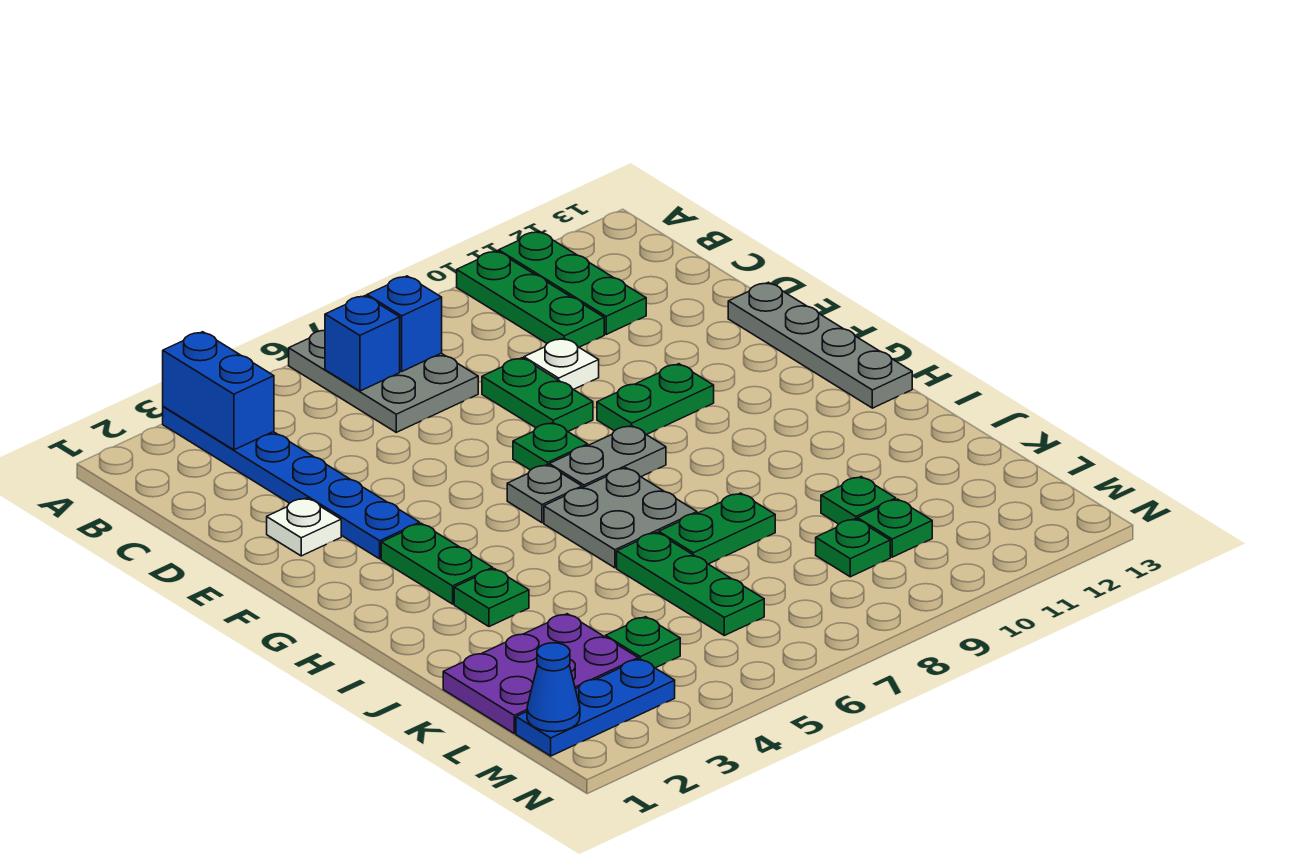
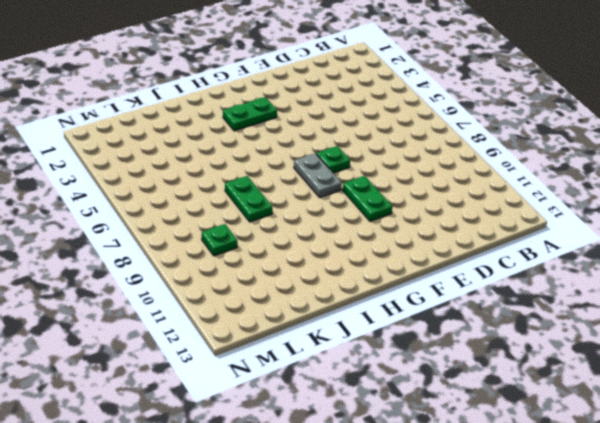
none -> blue plate A3:F3 level 1
none -> grey plate A6:C7 level 1
none -> green plate A10:C10 level 1

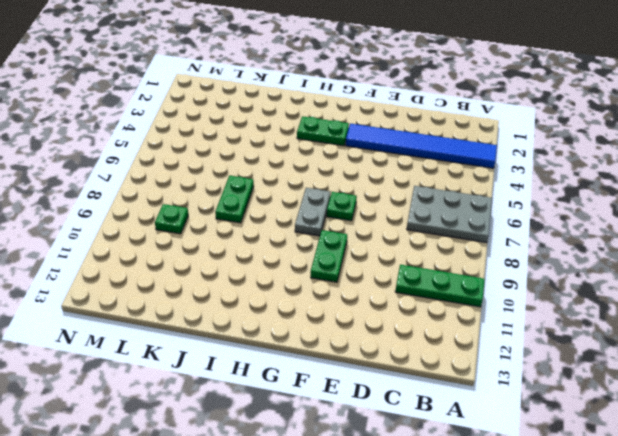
blue tile A3:F3 level 1 -> blue plate A3:F3 level 1
none -> green plate A11:C11 level 1
none -> green plate D8:E8 level 1
none -> white plate D9 level 1

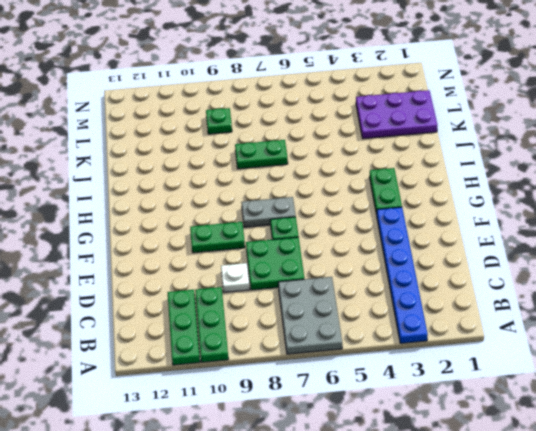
green plate D7:E8 level 1 -> green plate D8:E8 level 1
none -> white plate E2 level 1
none -> grey plate E13:H13 level 1
none -> grey plate G6 level 1

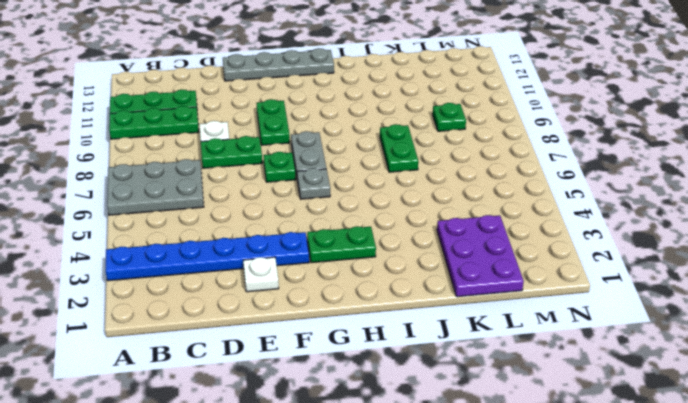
none -> grey plate H6:I7 level 1
none -> green plate I3 level 1
none -> green plate J6:L6 level 1

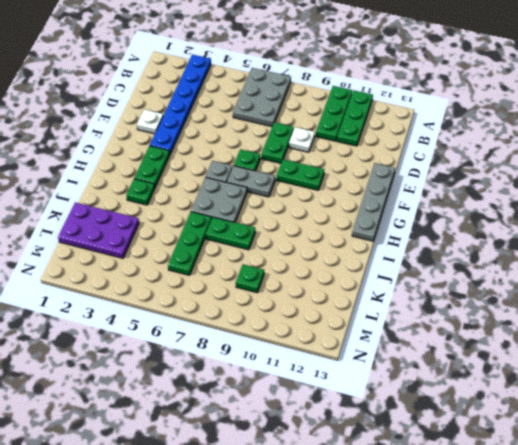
none -> green plate K10 level 1
none -> green plate L4 level 1
none -> green plate L10 level 1

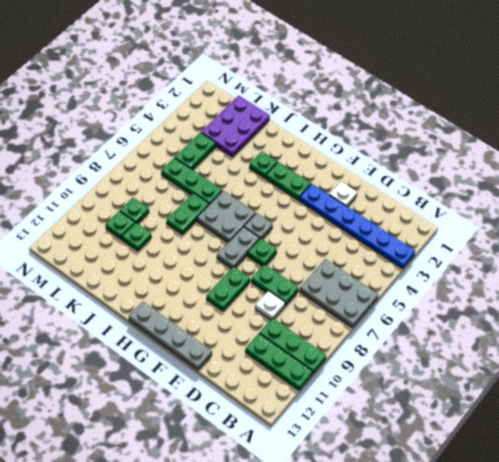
green plate L4:L5 level 1 -> green plate L4 level 1
none -> blue plate M1:M3 level 1
none -> blue brick A3:B3 level 2
none -> blue brick B6 level 2

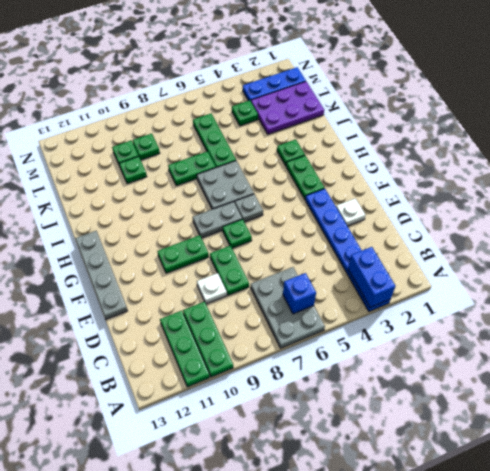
none -> blue brick B7 level 2
none -> blue cone M1 level 2

